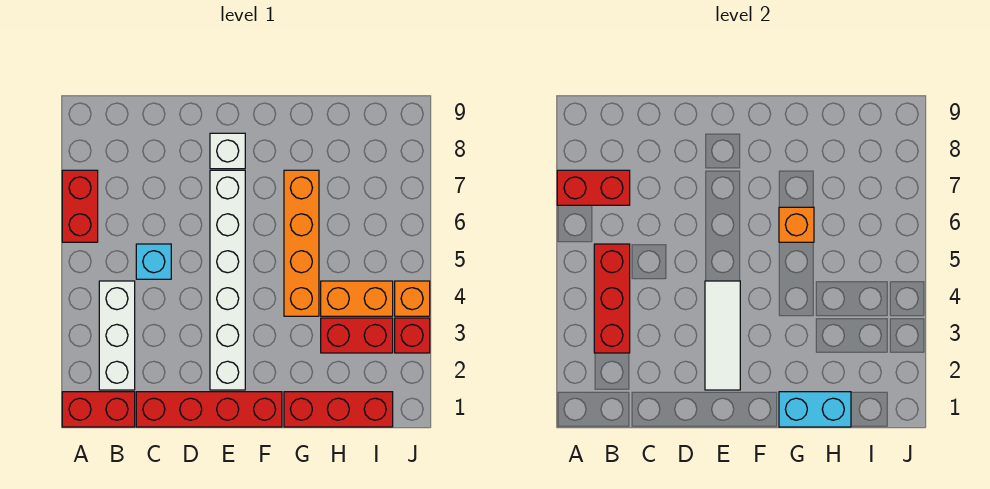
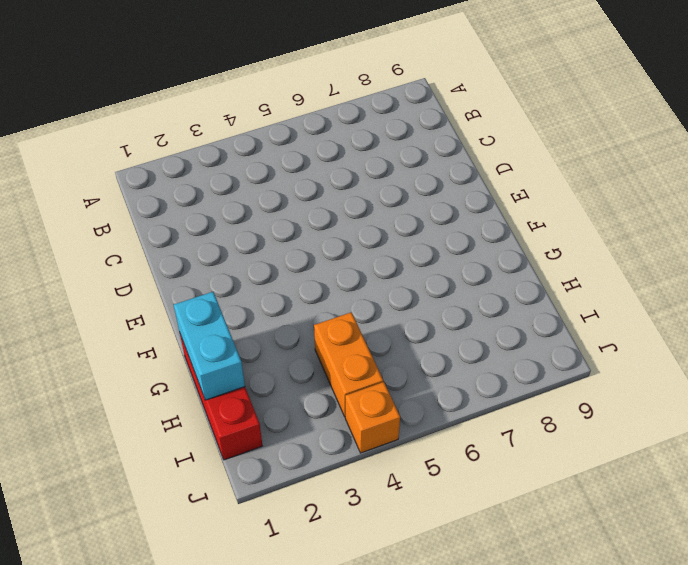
none -> red brick A1:B1 level 1
none -> red brick A6:A7 level 1
none -> white brick B2:B4 level 1

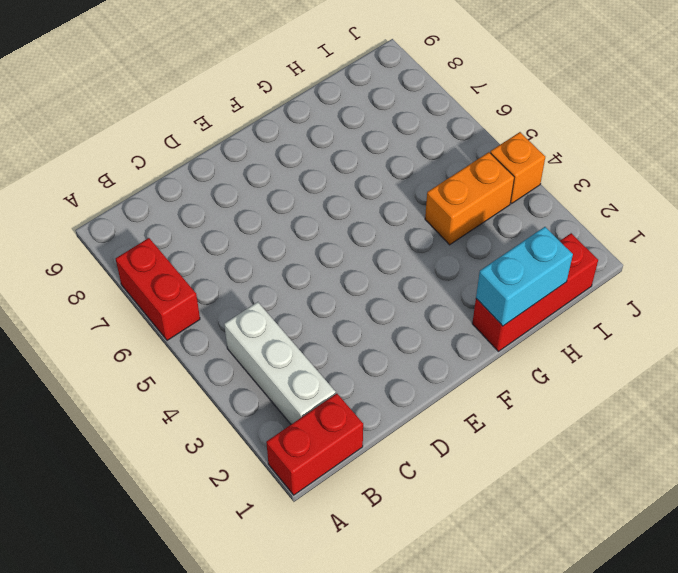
none -> red brick C1:F1 level 1
none -> cyan brick C5 level 1
none -> white brick E2:E7 level 1

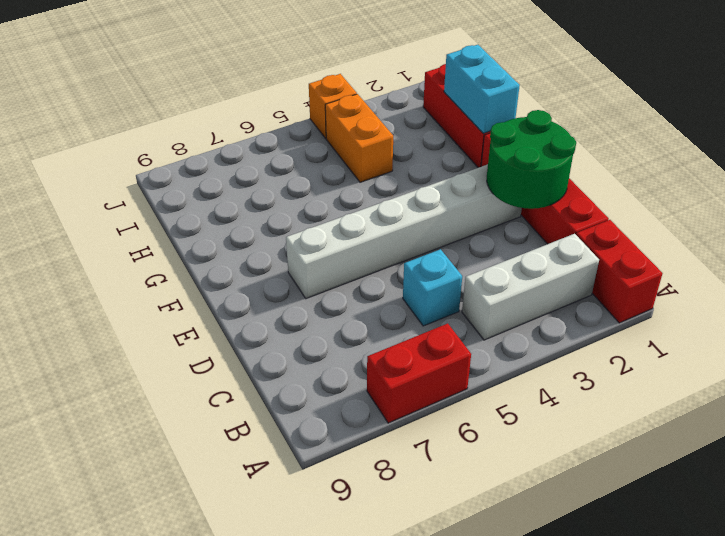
green round brick D1:E2 level 2 -> white tile E2:E4 level 2
none -> white brick E8 level 1
none -> orange brick G4:G7 level 1
none -> red brick H3:I3 level 1

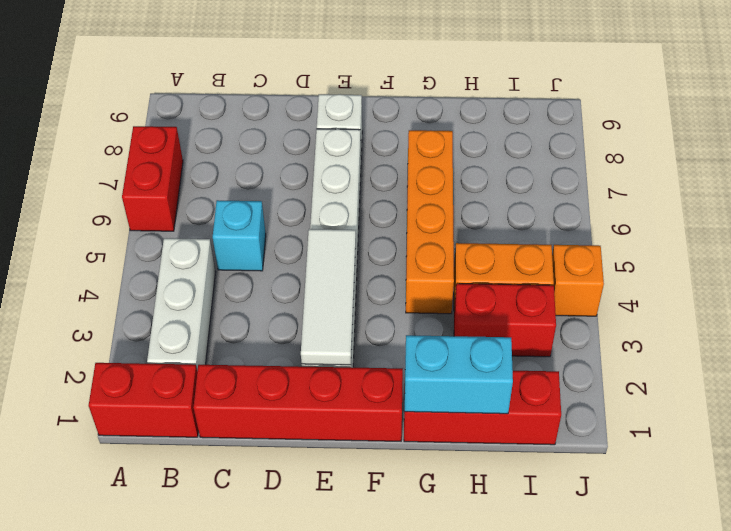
none -> red brick J3 level 1
none -> red brick A7:B7 level 2
none -> red brick B3:B5 level 2

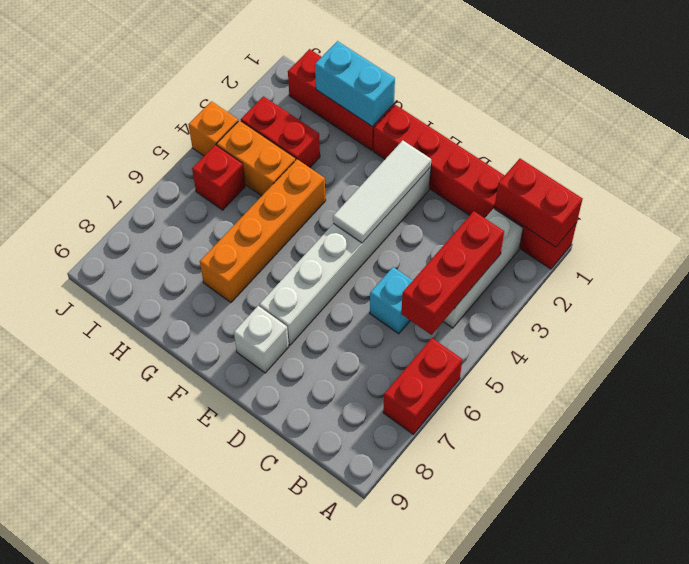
red brick A1:B1 level 2 -> red brick A7:B7 level 2
red brick I5 level 1 -> red brick J3 level 1
none -> orange brick G6 level 2

